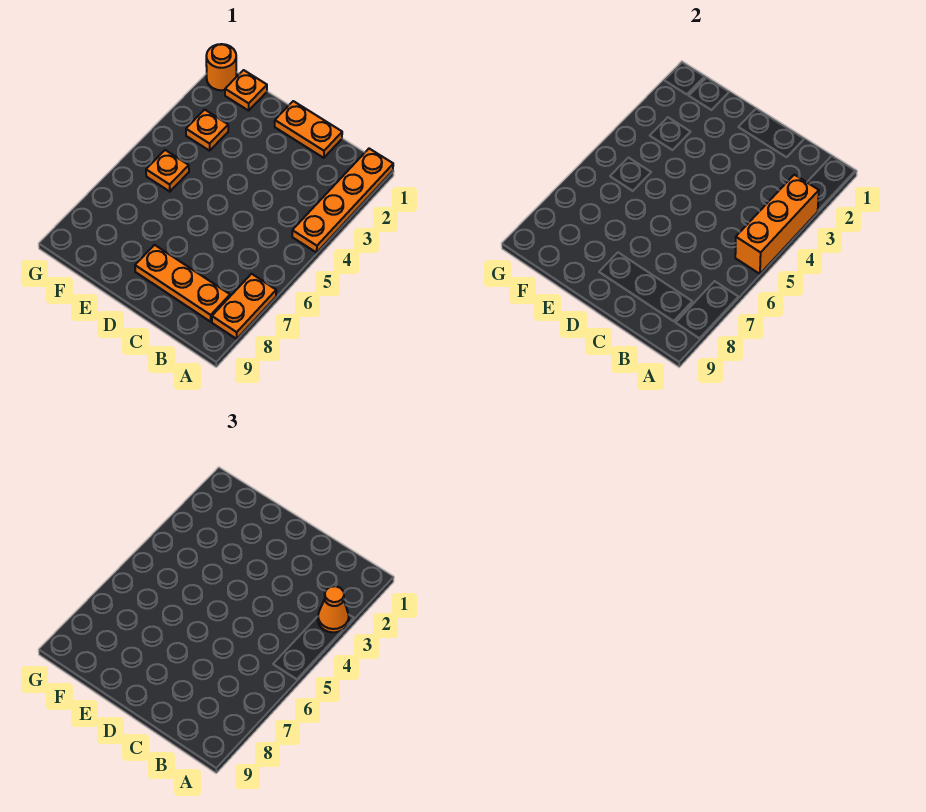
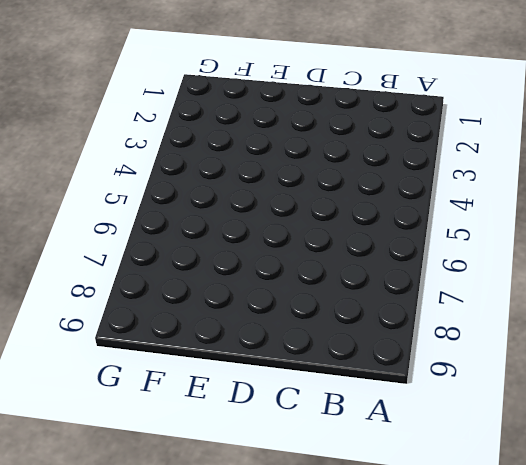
none -> orange plate A1:A4 level 1
none -> orange plate A7:A8 level 1

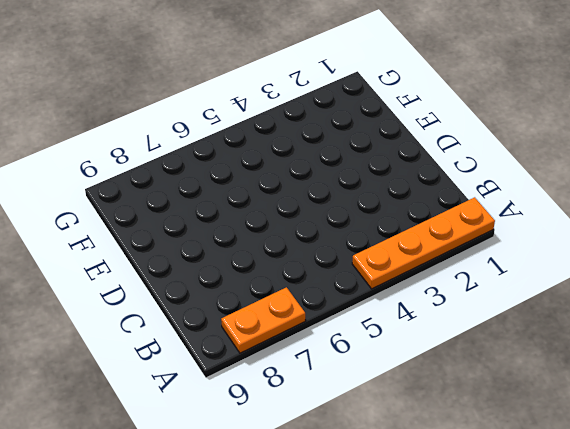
none -> orange plate B8:D8 level 1
none -> orange plate C1:D1 level 1

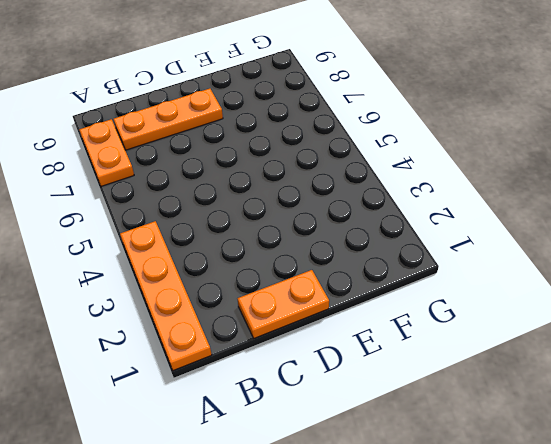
none -> orange plate F1 level 1
none -> orange plate F3 level 1

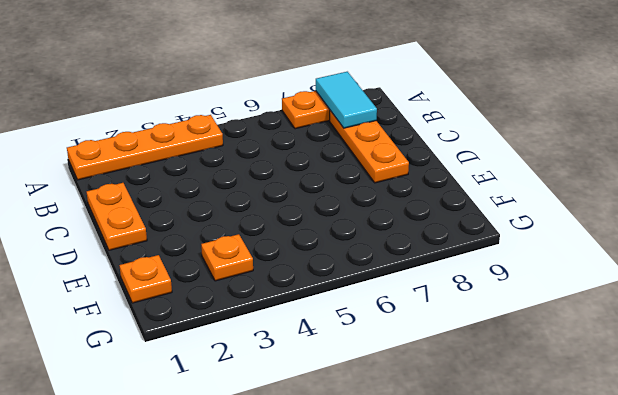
cyan tile A8:B8 level 2 -> none
none -> orange plate F5 level 1
none -> orange round brick G1 level 1

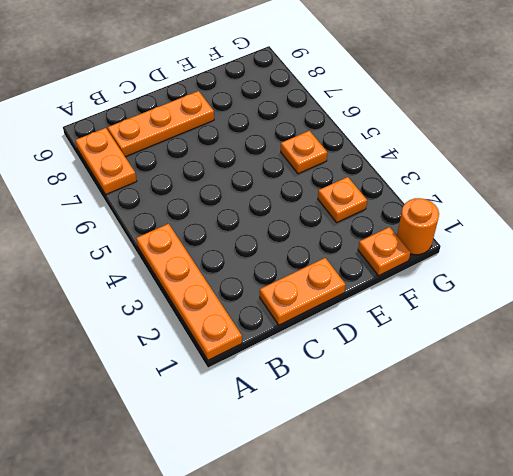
none -> orange brick A3:A5 level 2
none -> orange cone A3 level 3

